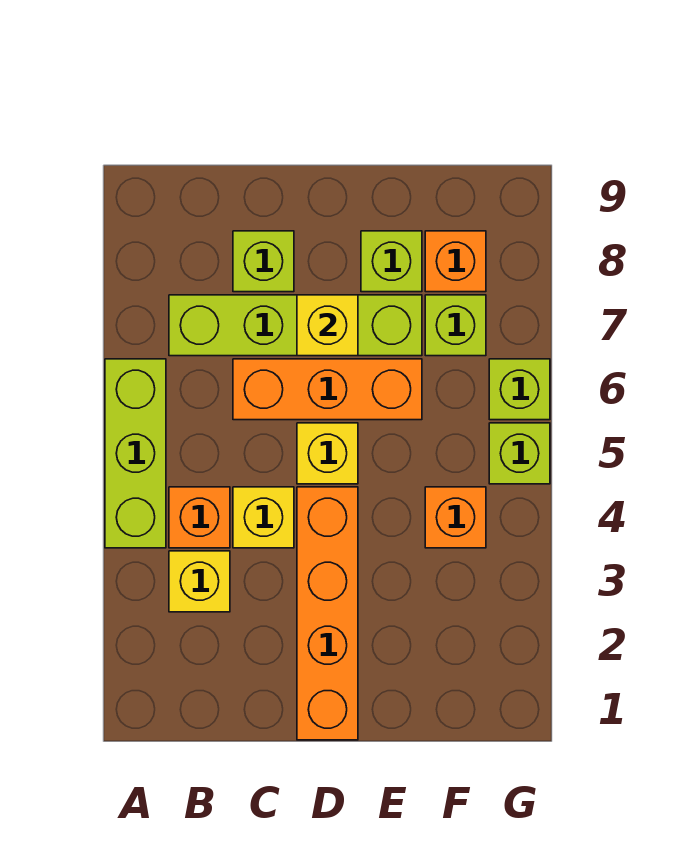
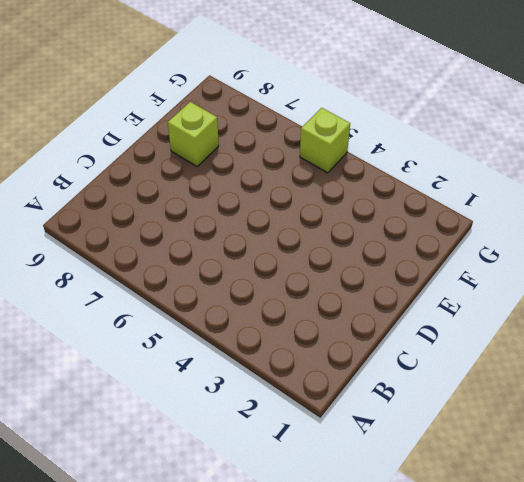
none -> lime brick A4:A6 level 1
none -> yellow brick B3 level 1
none -> orange brick B4 level 1

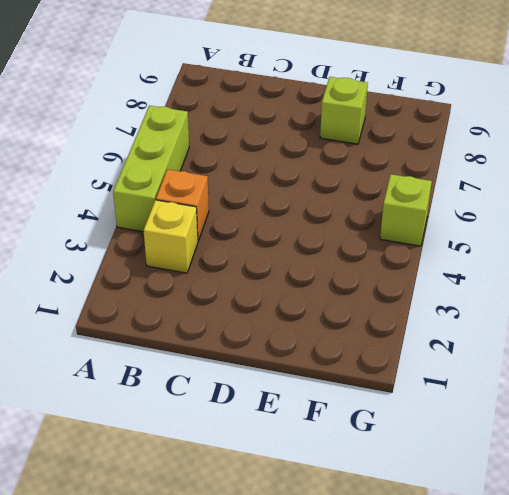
none -> lime brick B7:E7 level 1
none -> yellow brick C4 level 1
none -> orange brick C6:E6 level 1

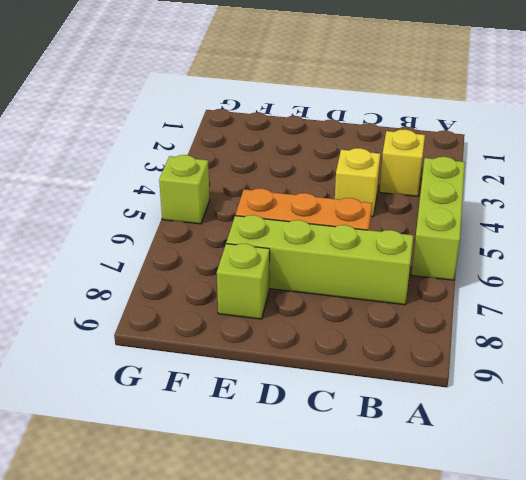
none -> orange brick B4 level 1
none -> lime brick C8 level 1
none -> orange brick D1:D4 level 1

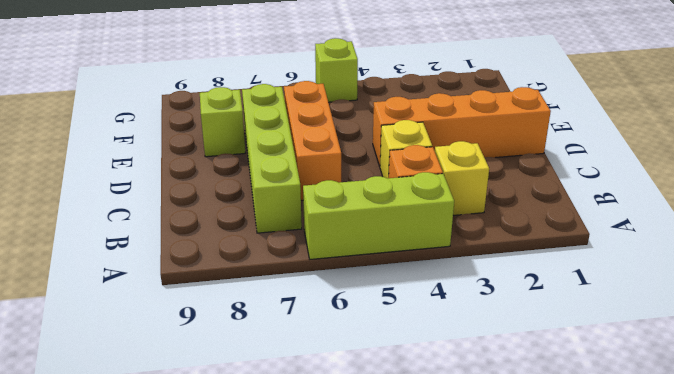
none -> lime brick C8 level 1
none -> yellow brick D5 level 1
none -> orange brick F4 level 1

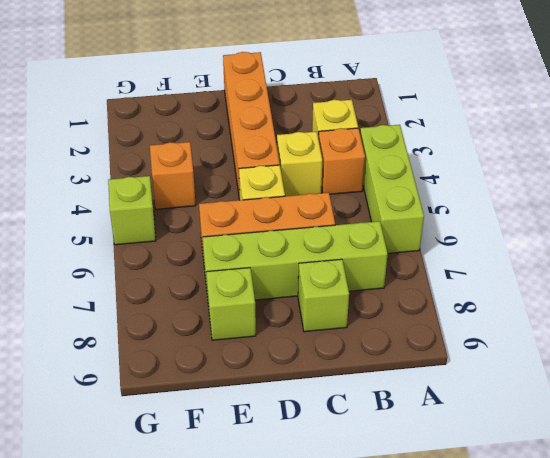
none -> lime brick F7 level 1
none -> orange brick F8 level 1
none -> lime brick G6 level 1

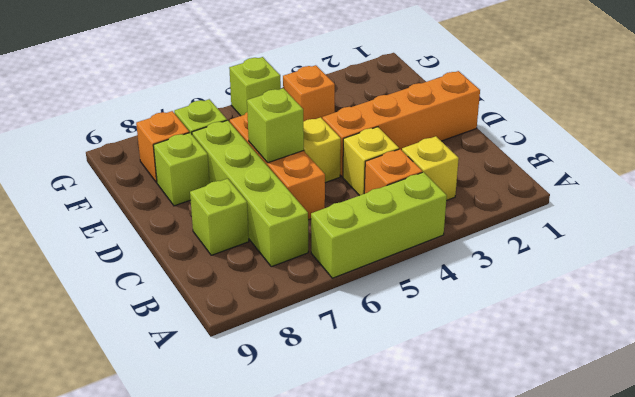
lime brick D6 level 2 -> lime brick G6 level 1
none -> yellow brick D7 level 2

